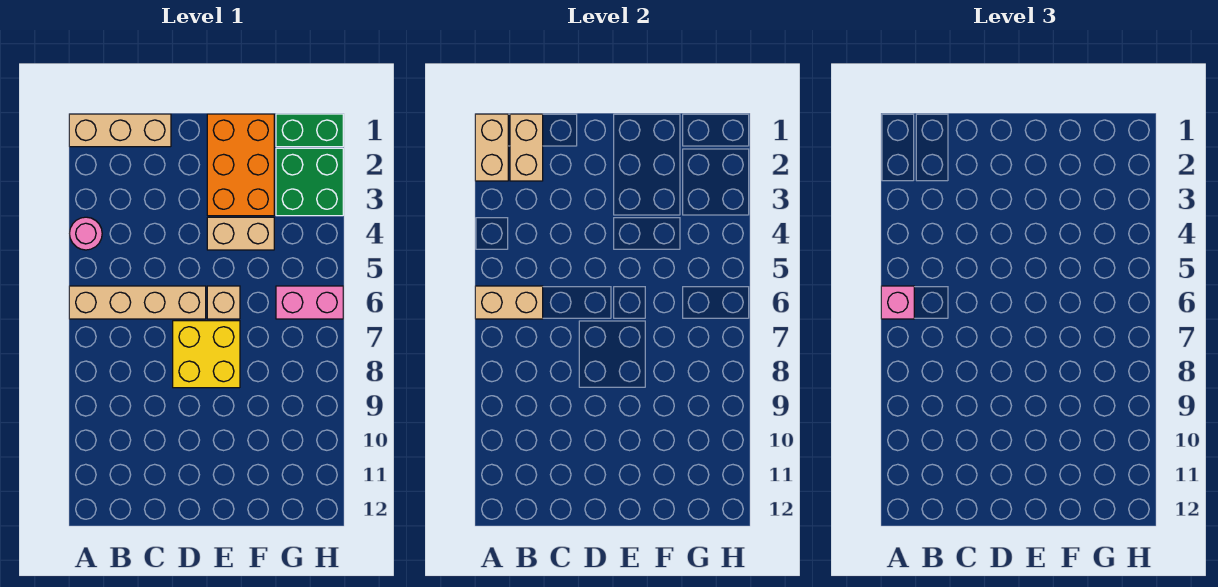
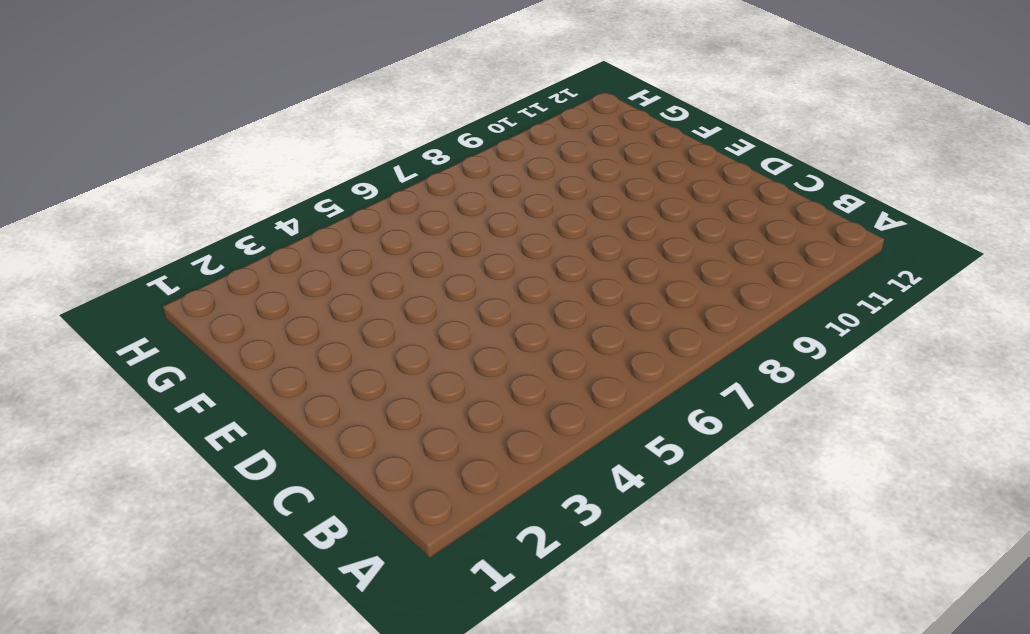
none -> tan brick A1:C1 level 1
none -> pink round brick A4 level 1
none -> tan brick A6:D6 level 1

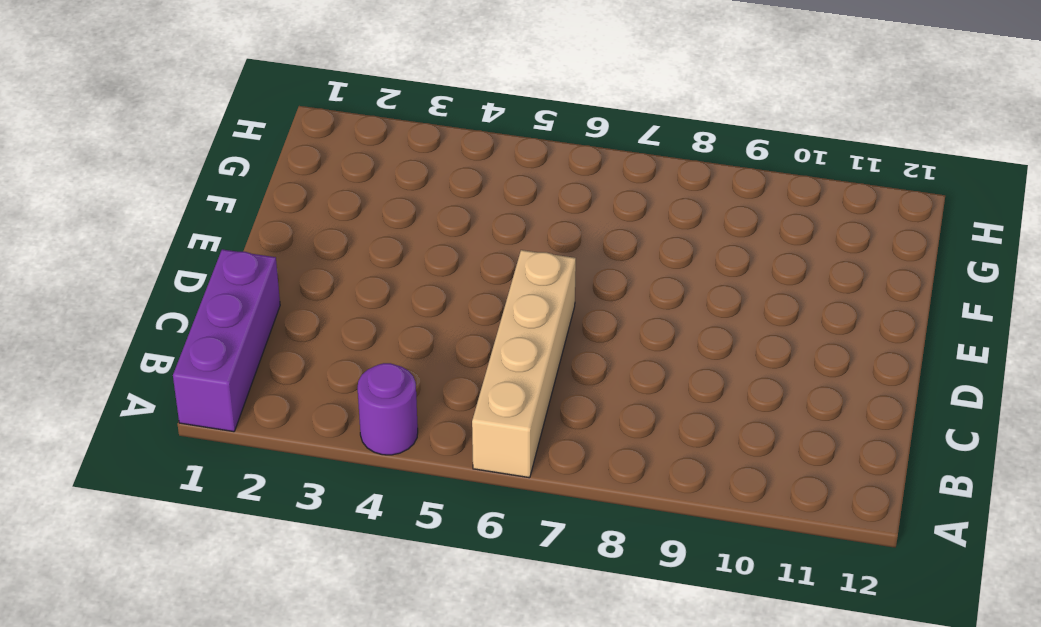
purple brick A1:C1 level 1 -> tan brick A1:C1 level 1
purple round brick A4 level 1 -> pink round brick A4 level 1
none -> yellow brick D7:E8 level 1
none -> orange brick E1:F3 level 1
none -> tan brick E4:F4 level 1

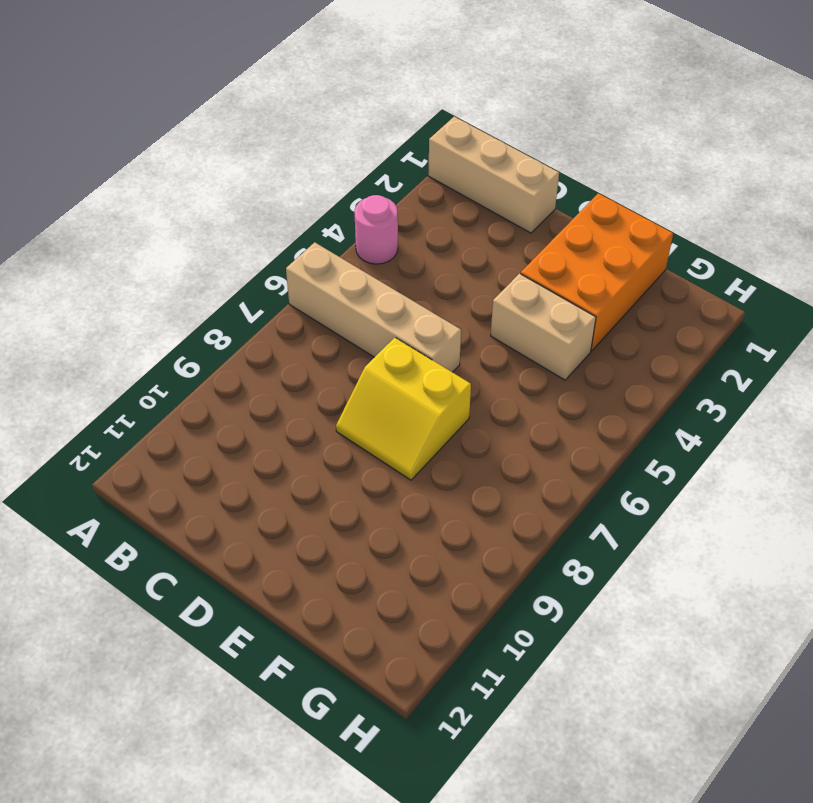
yellow slope D7:E8 level 1 top 7 -> yellow brick D7:E8 level 1
none -> tan brick E6 level 1
none -> green brick G1:H1 level 1
none -> green brick G2:H3 level 1

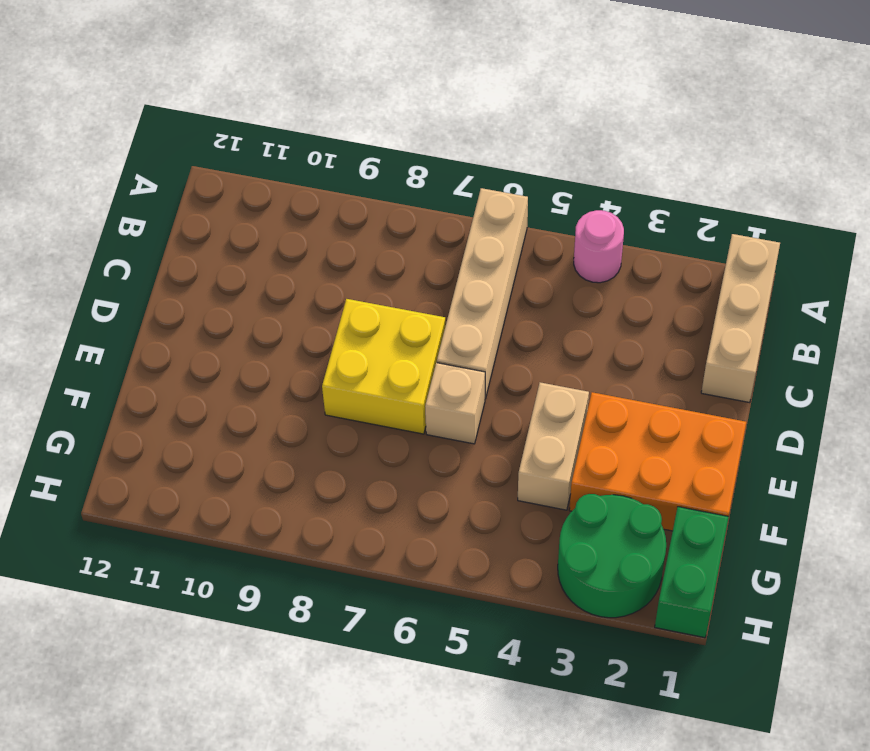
green round brick G2:H3 level 1 -> green brick G2:H3 level 1
none -> pink brick G6:H6 level 1
none -> tan brick A1:A2 level 2
none -> tan brick A6:B6 level 2

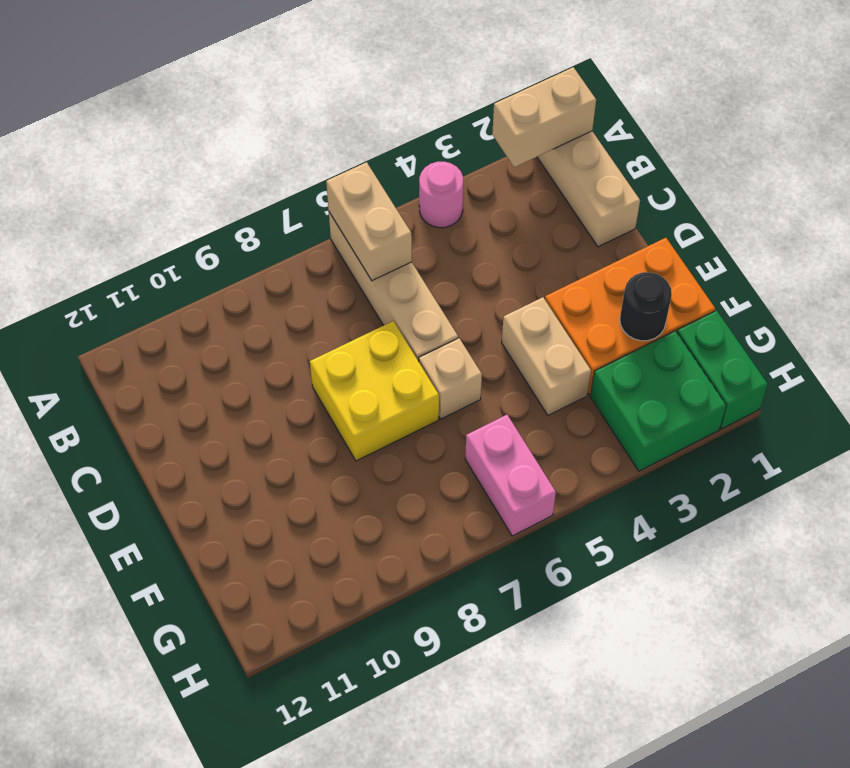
black round brick F2 level 2 -> none
none -> tan brick B1:B2 level 2
none -> pink brick A6 level 3

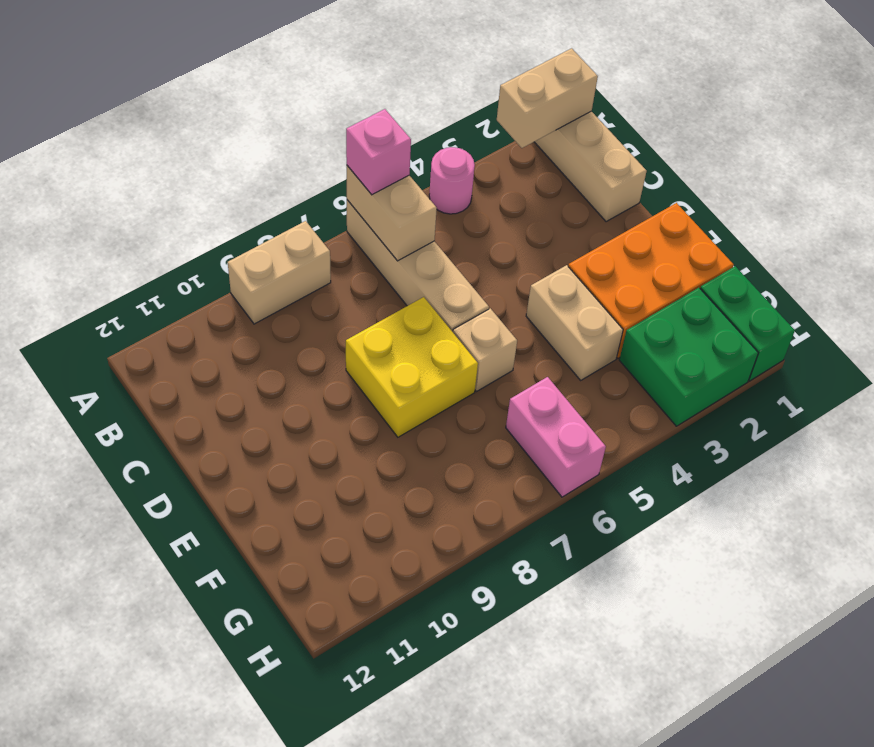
tan brick A8:A9 level 1 -> tan brick B1:B2 level 2

